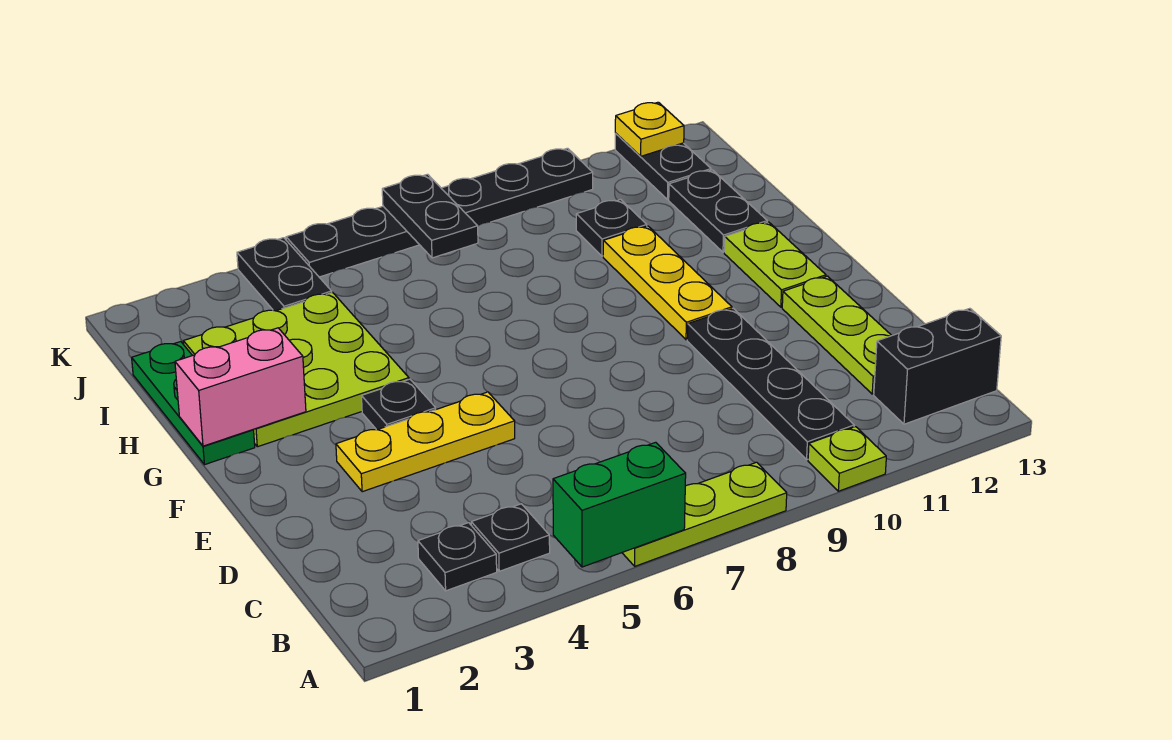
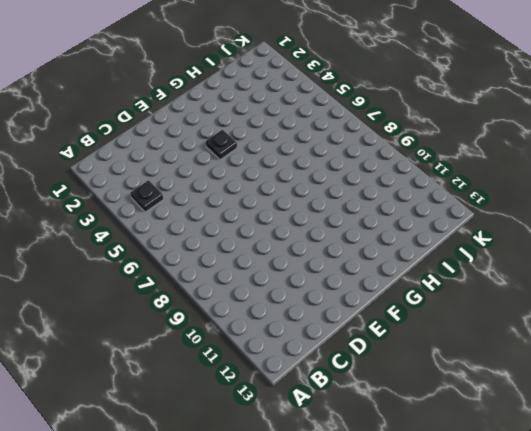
none -> lime plate A6:A8 level 1
none -> lime plate A10 level 1
none -> black plate B3 level 1

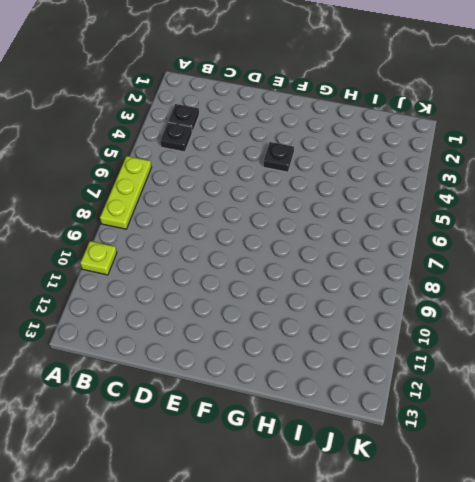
none -> black plate B10:E10 level 1
none -> black brick B12:B13 level 1
none -> lime plate C12:E12 level 1

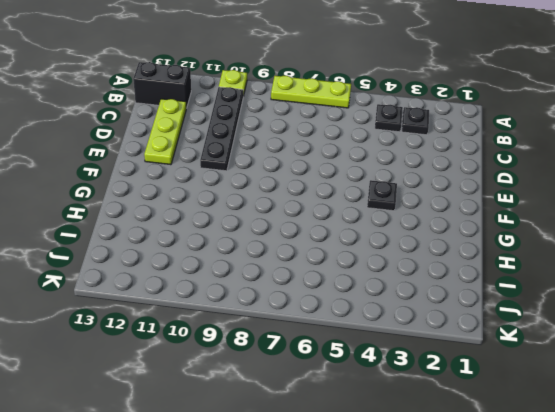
none -> yellow plate E3:E5 level 1
none -> yellow plate F10:H10 level 1
none -> lime plate F12:G12 level 1

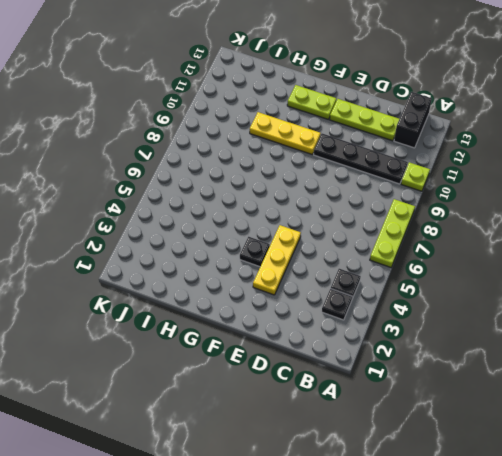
none -> green plate G1:I1 level 1
none -> lime plate G2:I4 level 1
none -> black plate H12:I12 level 1

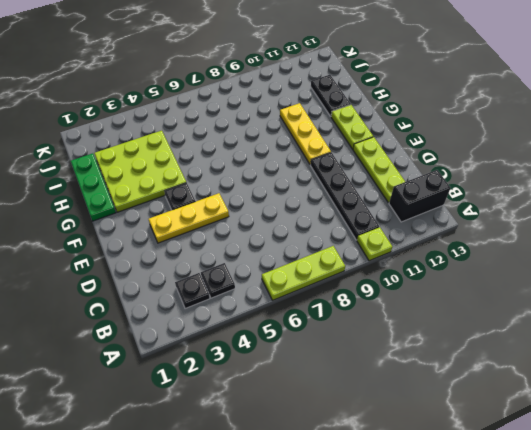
none -> black plate I10 level 1
none -> black plate J4:K4 level 1
none -> black plate J12:K12 level 1

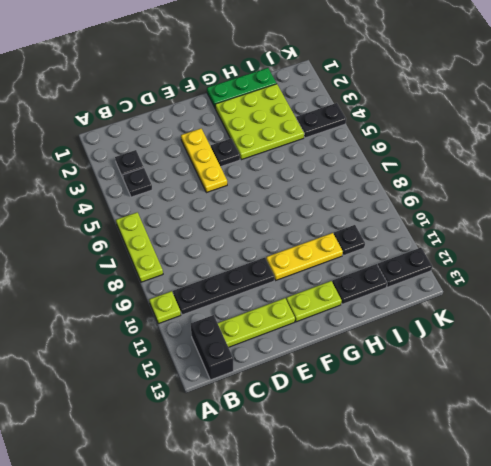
none -> black plate K5:K10 level 1
none -> green brick A5:A6 level 2
none -> pink brick G1:G2 level 2

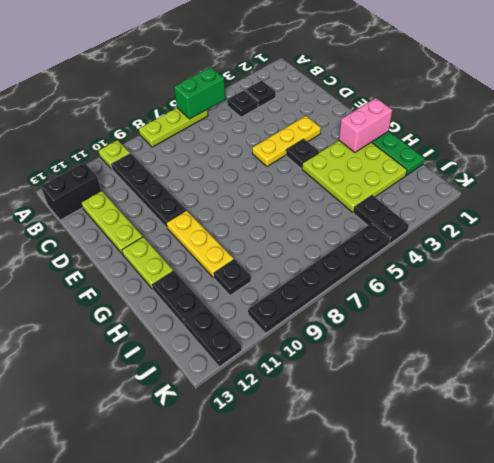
none -> black plate J7:K7 level 2
none -> yellow plate K12 level 2

